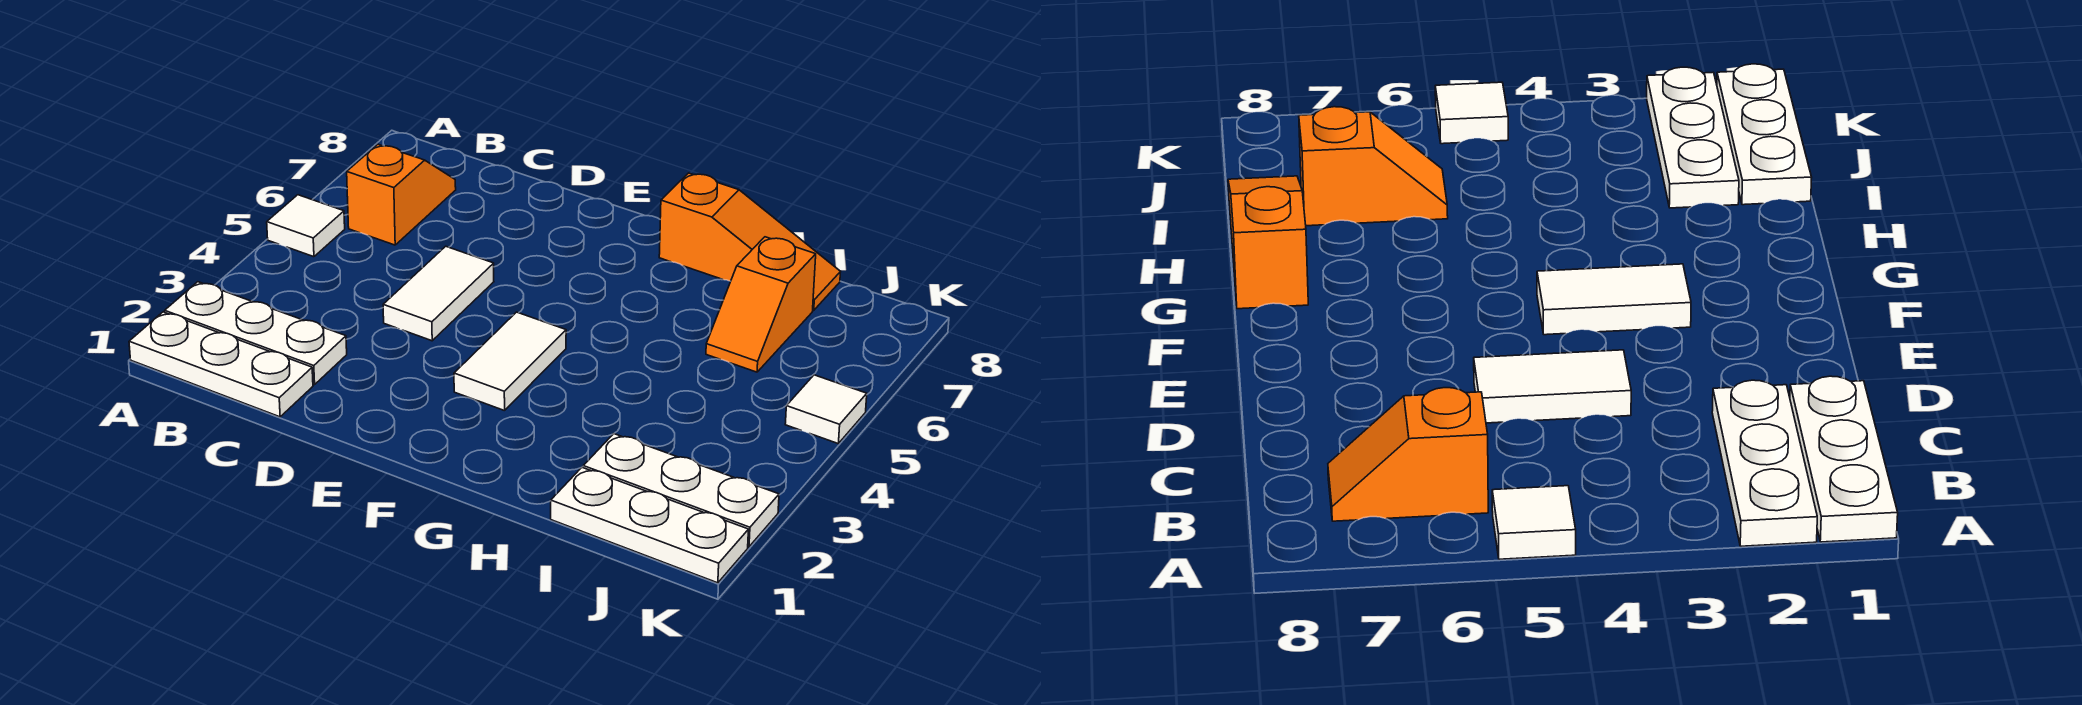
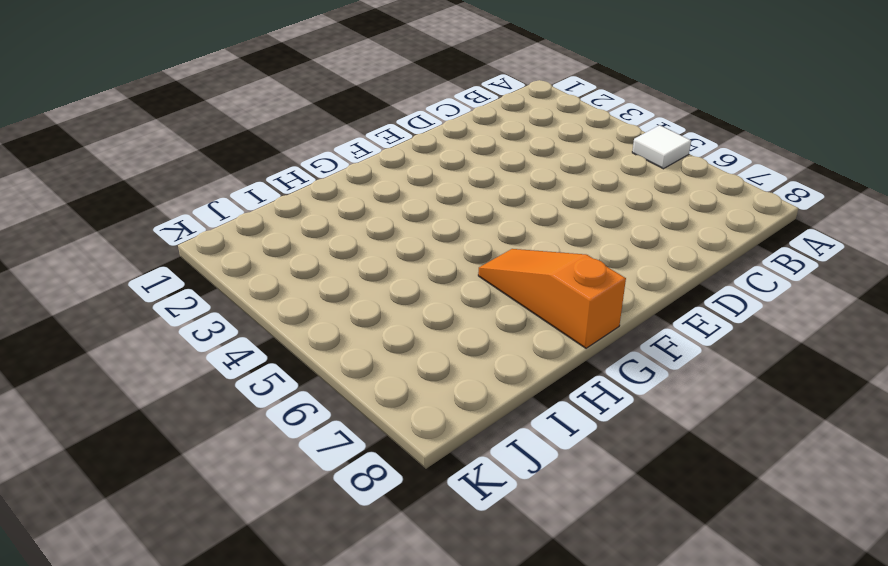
orange slope G6:G8 level 1 top 8 -> orange slope G8:I8 level 1 top G
none -> white plate A1:C1 level 1
none -> white plate A2:C2 level 1

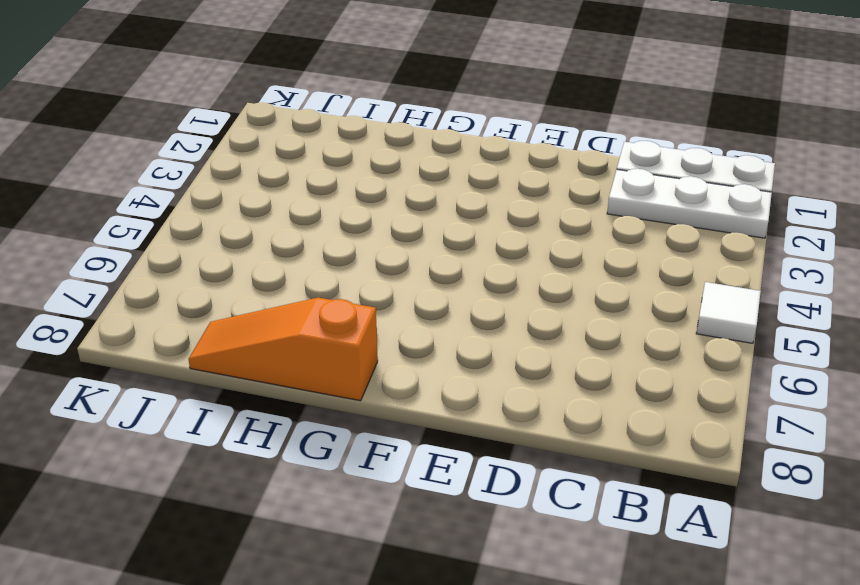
none -> orange slope B6:B7 level 1 top 6
none -> white tile D4:D5 level 1

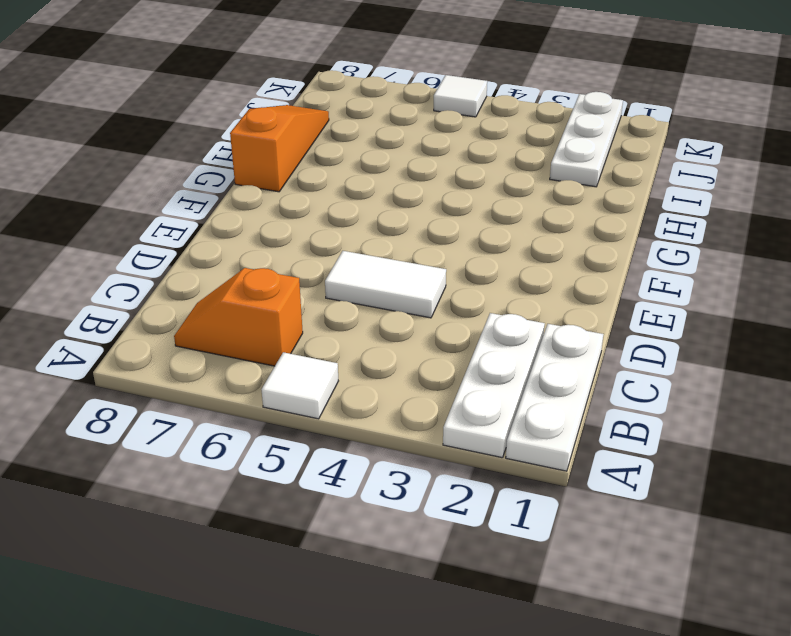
none -> white tile F3:F4 level 1
none -> white plate I1:K1 level 1

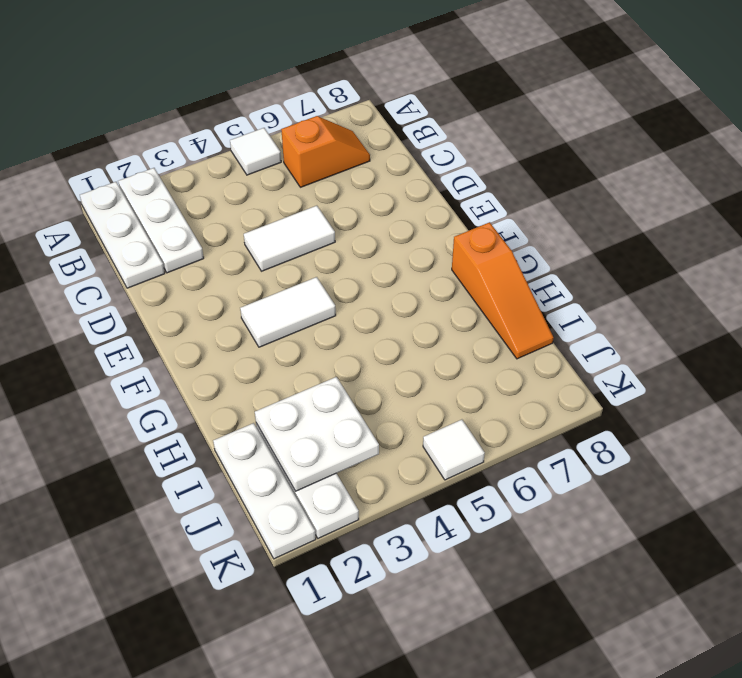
white plate I2:J3 level 2 -> none
none -> orange slope I6:I7 level 1 top 7

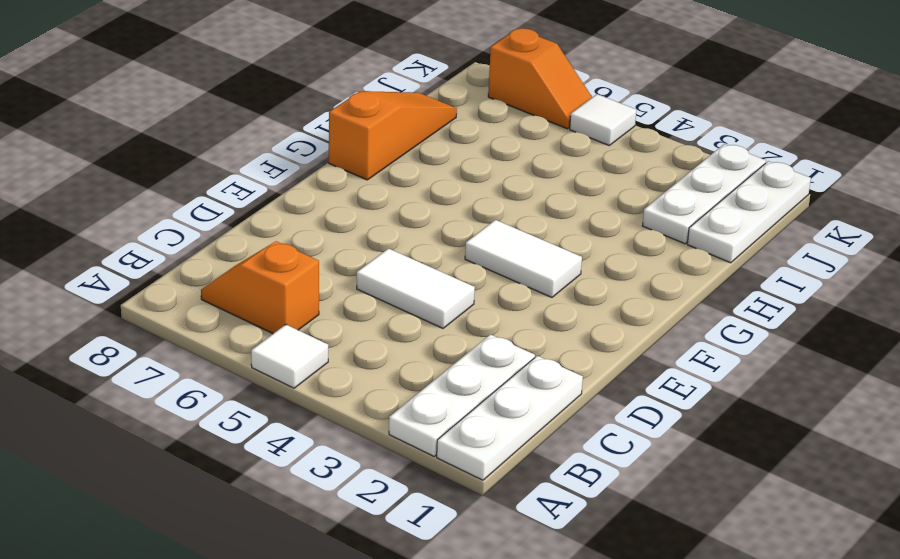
orange slope K6:K7 level 1 top 7 -> orange slope I6:I7 level 1 top 7

